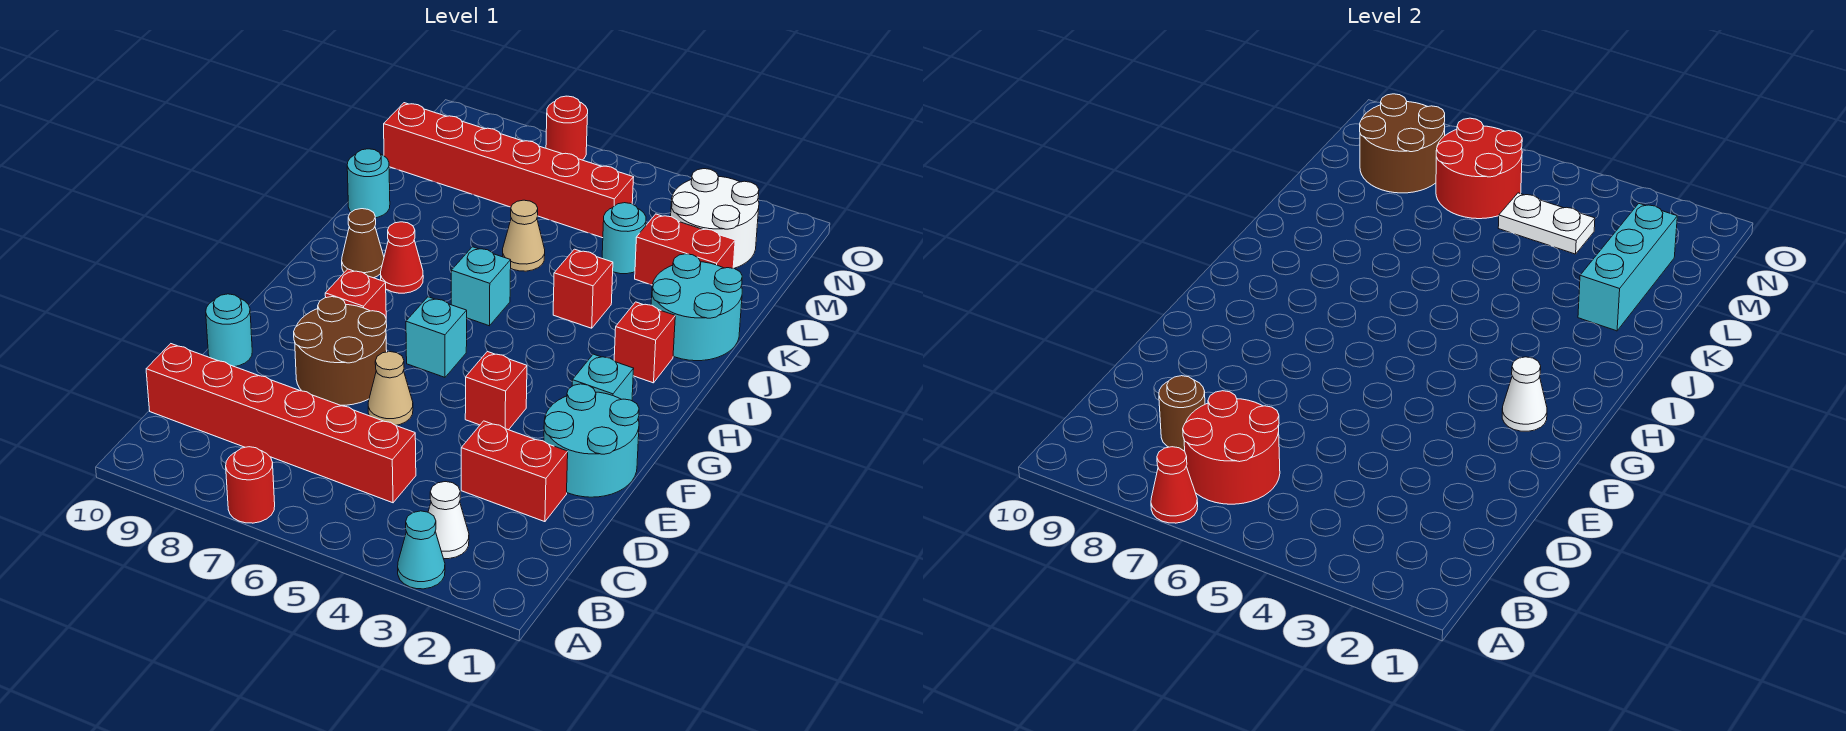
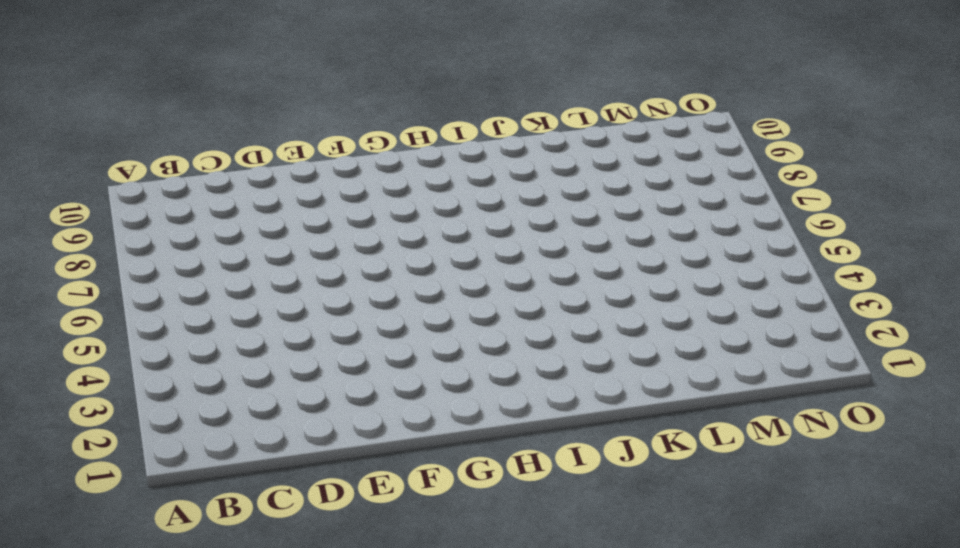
none -> cyan cone A3 level 1
none -> red round brick A7 level 1
none -> white cone B3 level 1
none -> red brick C5:C10 level 1

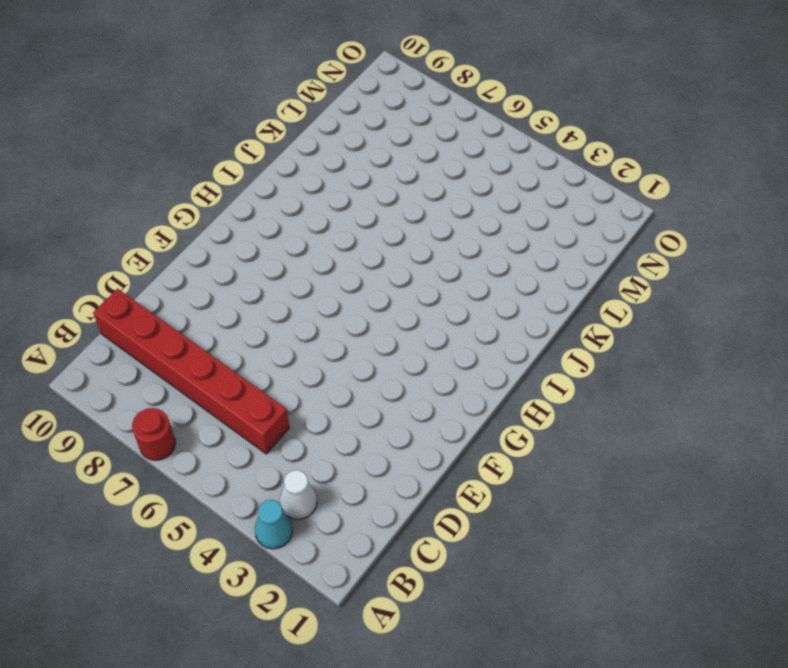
none -> red brick D2:D3 level 1
none -> cyan round brick E1:F2 level 1
none -> tan cone E6 level 1
none -> brown round brick E7:F8 level 1

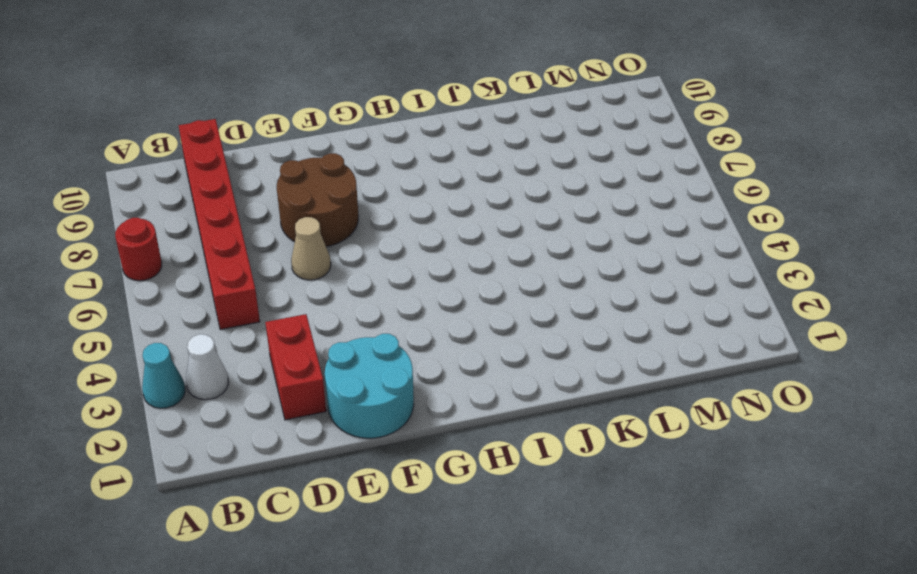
none -> cyan round brick E10 level 1
none -> red brick F4 level 1
none -> cyan brick G2 level 1
none -> cyan brick G6 level 1

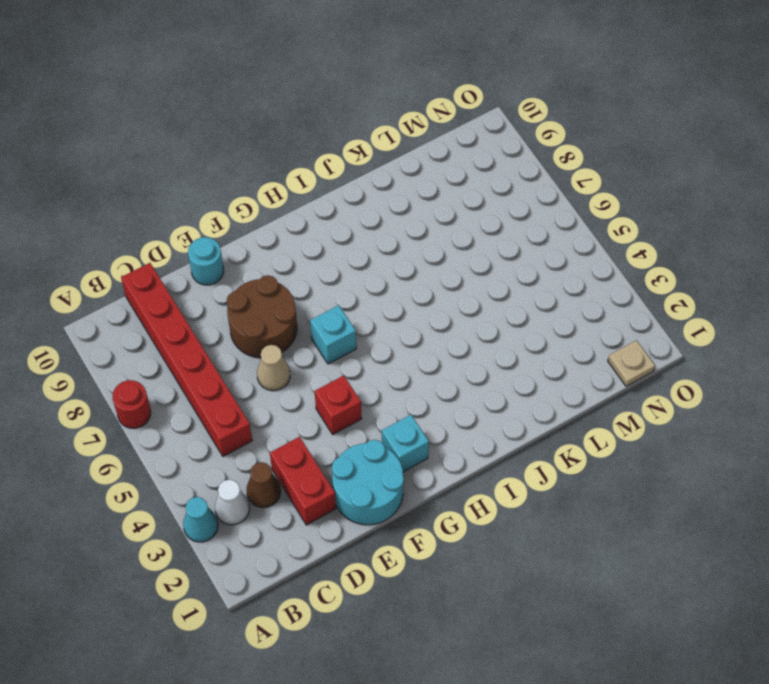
brown cone C3 level 1 -> brown cone I9 level 1
tan plate N1 level 1 -> none
none -> red brick G8 level 1
none -> red brick I2 level 1
none -> cyan brick I6 level 1
none -> red cone I8 level 1

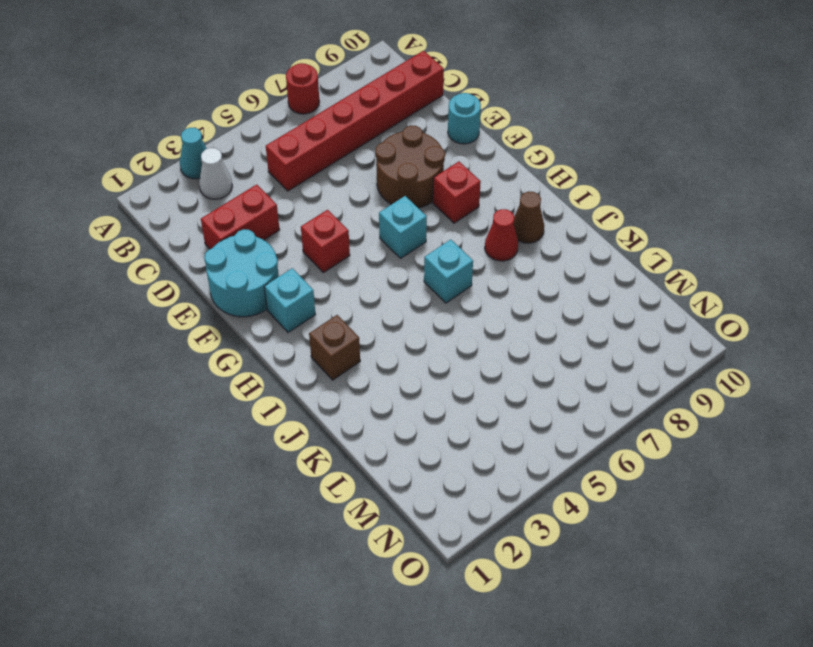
brown brick I2 level 1 -> red brick I2 level 1
none -> tan cone E6 level 1
none -> cyan round brick J1:K2 level 1
none -> red brick J4 level 1
none -> tan cone K6 level 1

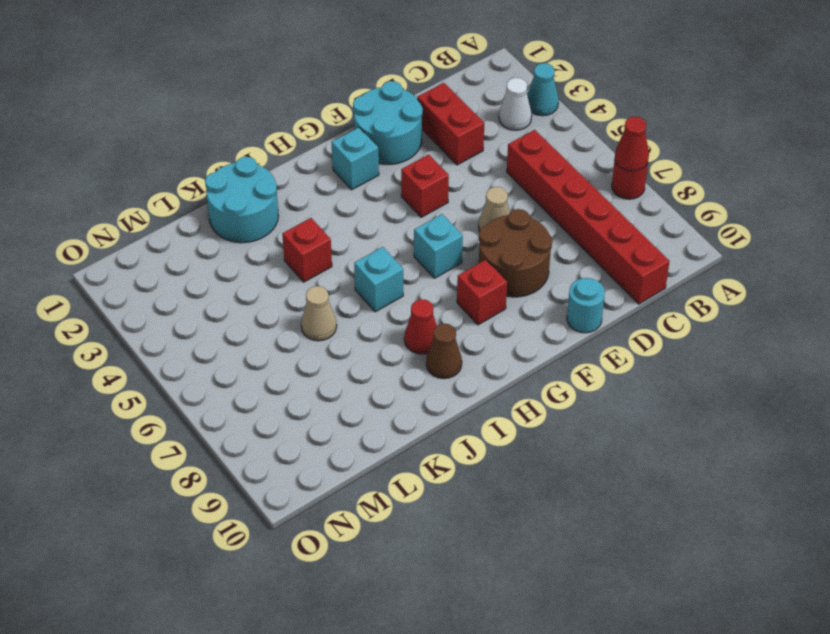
none -> red brick I2 level 1
none -> cyan round brick K10 level 1
none -> red brick L2:L3 level 1
none -> cyan round brick L4 level 1

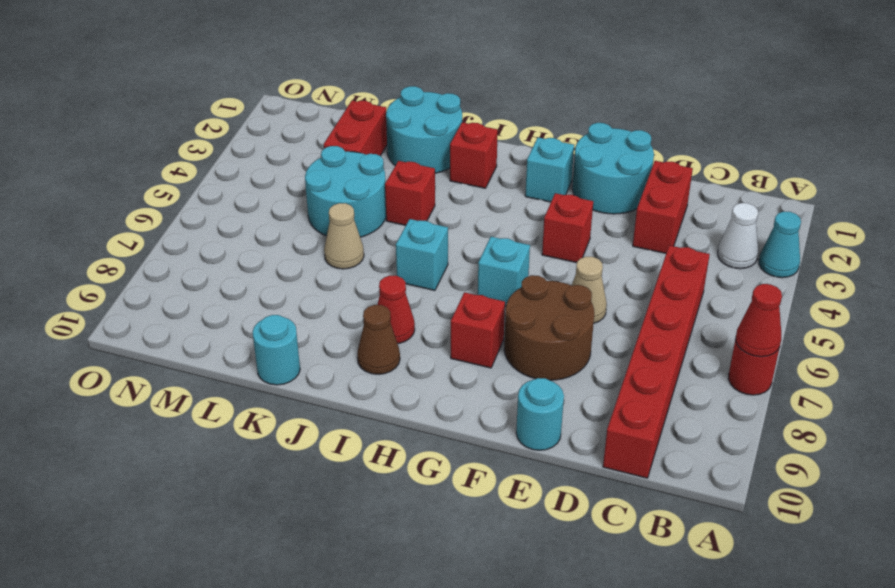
cyan round brick K4:L5 level 1 -> cyan round brick L4 level 1
none -> white round brick M2:N3 level 1
none -> red brick M5:M10 level 1
none -> red round brick O7 level 1
none -> red round brick B6:C7 level 2

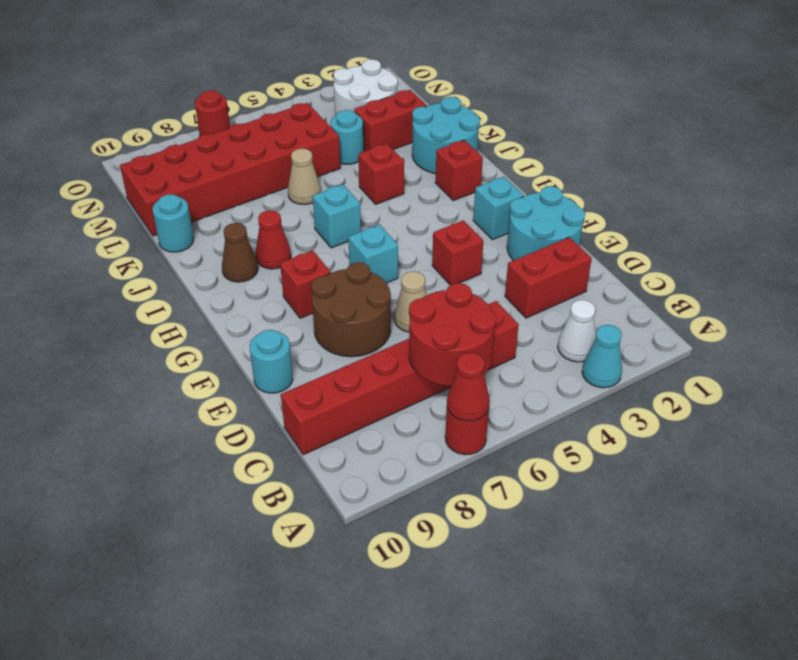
red brick L5:M10 level 1 -> red brick M5:M10 level 1
none -> brown round brick C8 level 2
none -> white cone G2 level 2
none -> cyan brick K2:M2 level 2
none -> white plate M4:M5 level 2

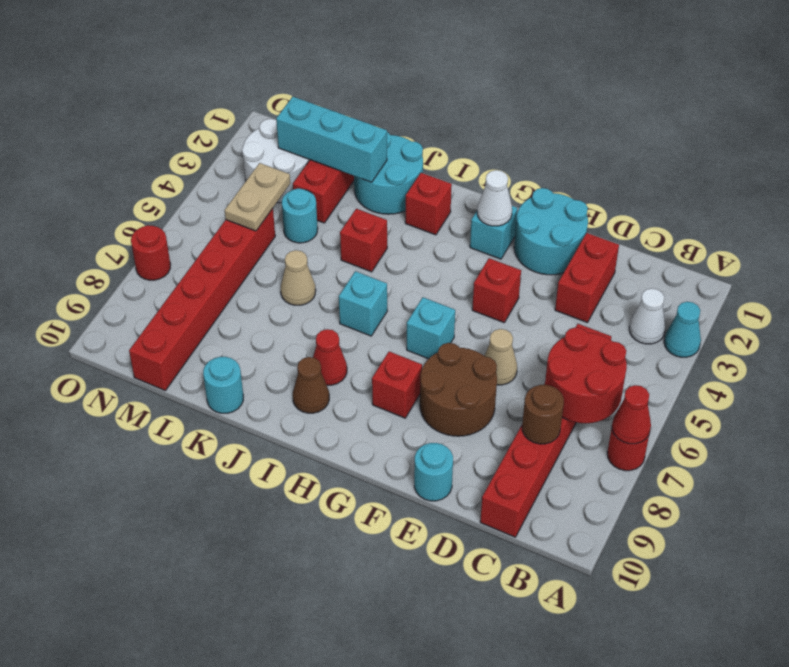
tan plate M4:M5 level 2 -> white plate M4:M5 level 2
none -> red round brick M6:N7 level 2
none -> brown round brick M8:N9 level 2

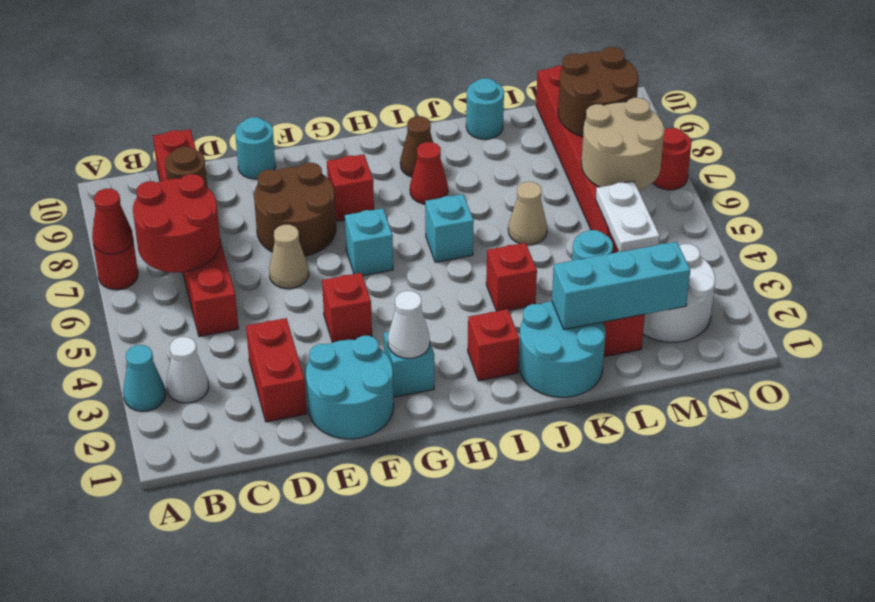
tan round brick M6:N7 level 2 -> red round brick M6:N7 level 2

